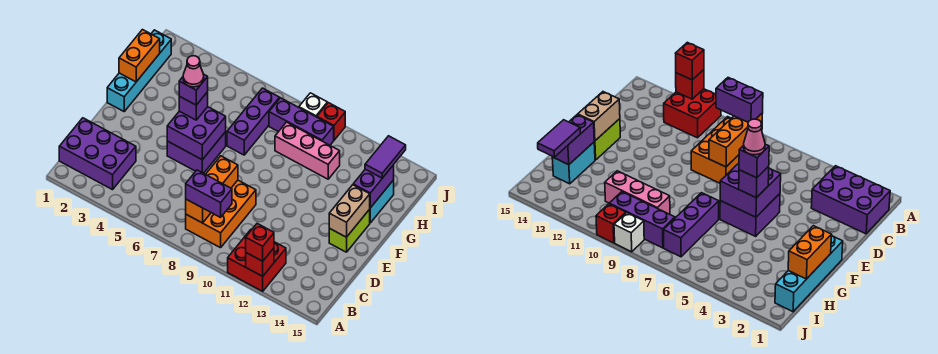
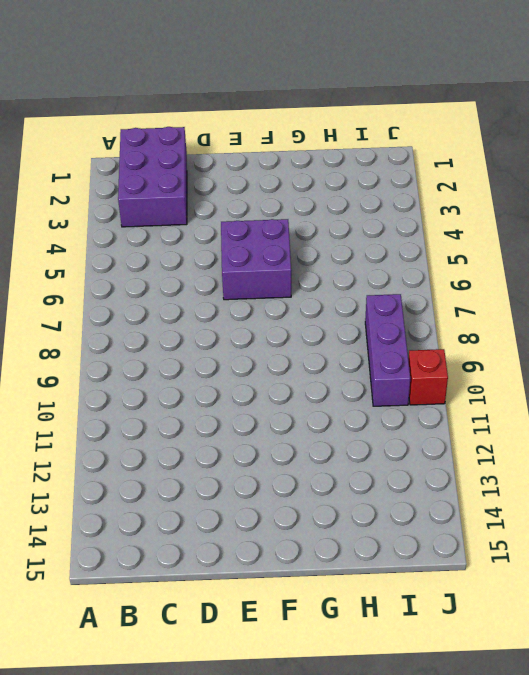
none -> red brick A11:B12 level 1
none -> orange brick B8:D9 level 1
none -> lime brick E14:F14 level 1

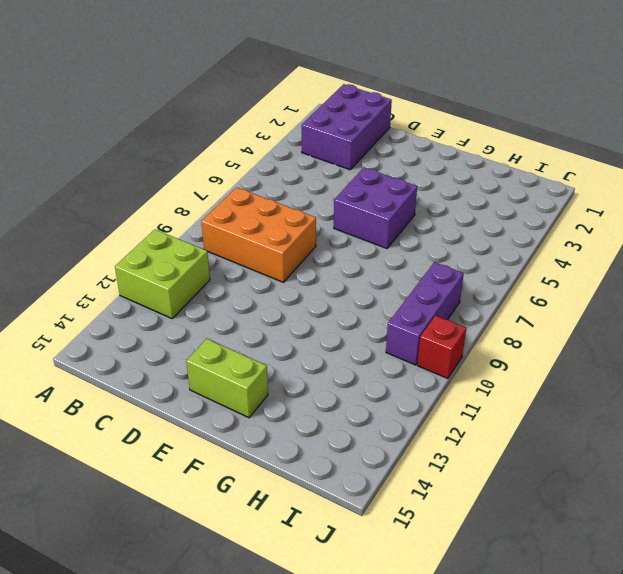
lime brick A11:B12 level 1 -> red brick A11:B12 level 1
none -> cyan brick F1:I1 level 1
none -> purple brick G7:I7 level 1
none -> cyan brick G14:H14 level 1

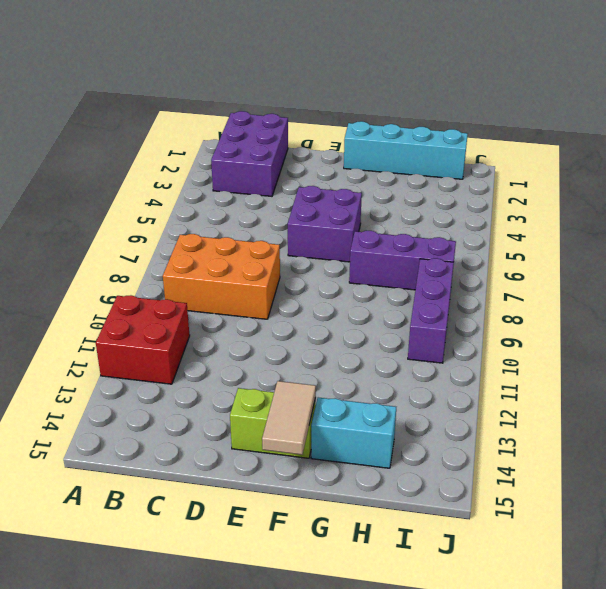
tan tile F14:F15 level 2 -> tan brick E14:F14 level 2
none -> pink brick H9:H11 level 1
none -> white brick J9 level 1
none -> red brick J10 level 1

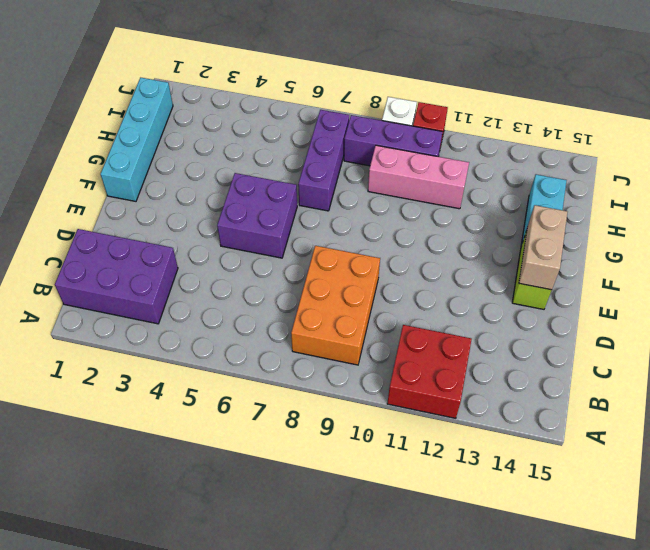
none -> red brick A12 level 2
none -> orange brick B8:D8 level 2
none -> purple brick E5:F6 level 2

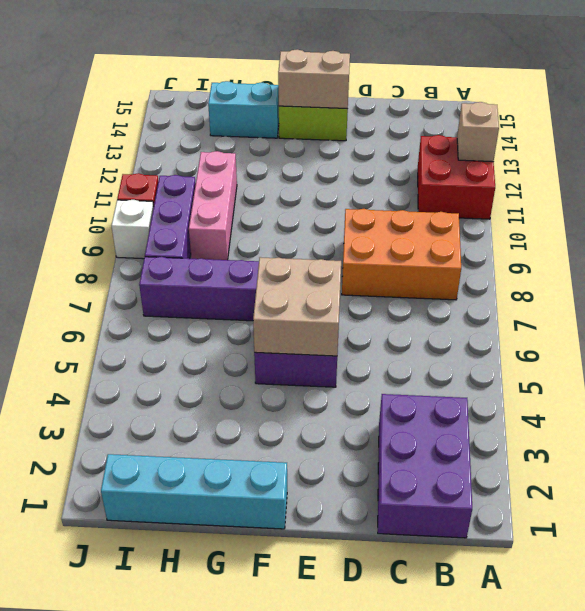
tan brick A12 level 2 -> red brick A12 level 2
tan brick E5:F6 level 2 -> purple brick E5:F6 level 2
none -> orange brick B8:D8 level 2
none -> orange brick G1:H1 level 2
none -> purple brick G14:H14 level 2

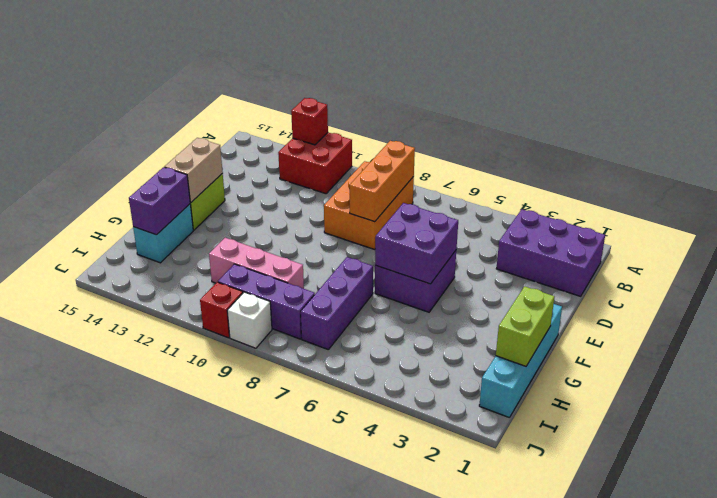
lime brick G1:H1 level 2 -> orange brick G1:H1 level 2
none -> red brick A12 level 3
none -> purple brick B8:B9 level 3
none -> purple brick F5 level 3

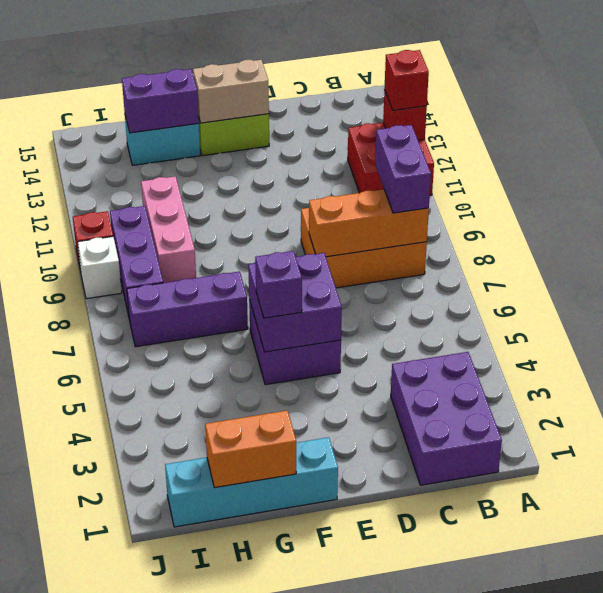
none -> purple tile H14:I14 level 3
none -> purple brick F5 level 4
none -> pink cone F5 level 5

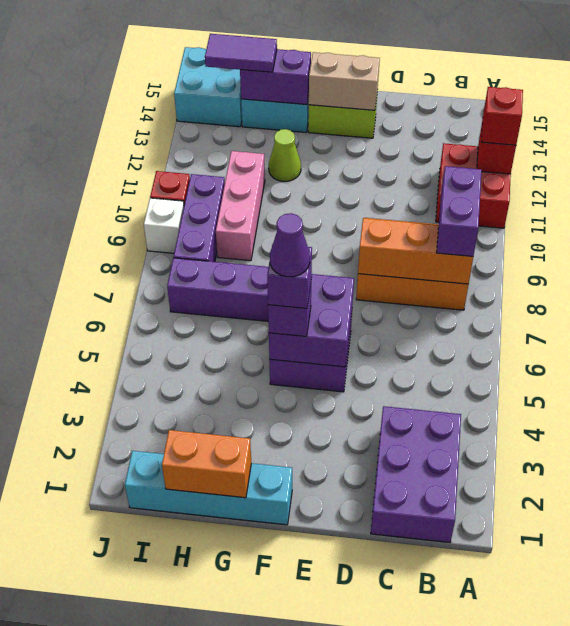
purple cone F5 level 5 -> pink cone F5 level 5
lime cone G12 level 1 -> none
cyan brick I14:J15 level 1 -> none

